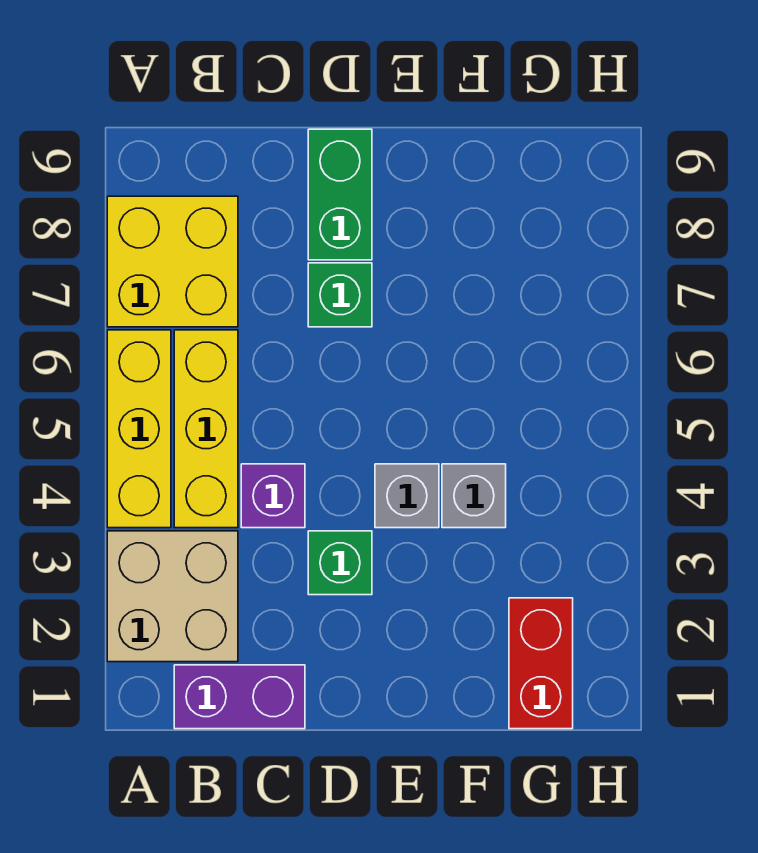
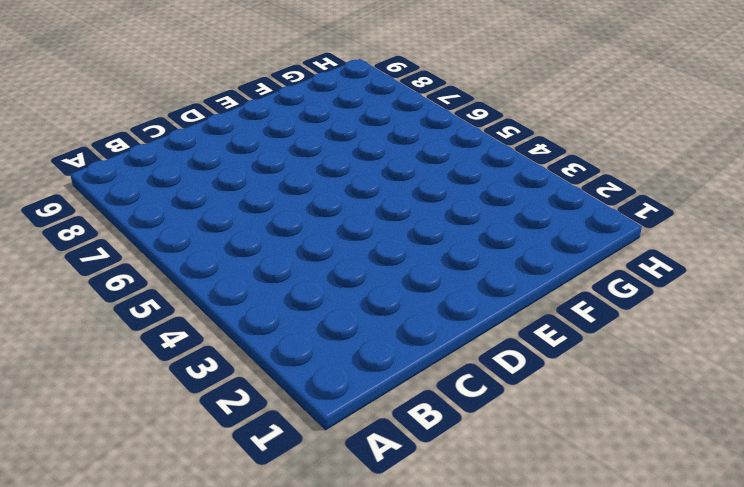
none -> tan brick A2:B3 level 1
none -> yellow brick A4:A6 level 1
none -> yellow brick A7:B8 level 1

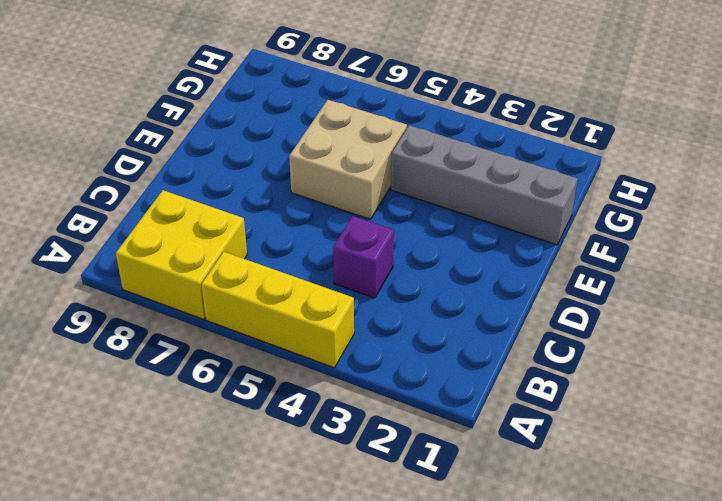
tan brick E5:F6 level 1 -> tan brick A2:B3 level 1
grey brick F1:F4 level 1 -> grey brick F4 level 1
none -> purple brick B1:C1 level 1
none -> yellow brick B4:B6 level 1
none -> green brick D3 level 1

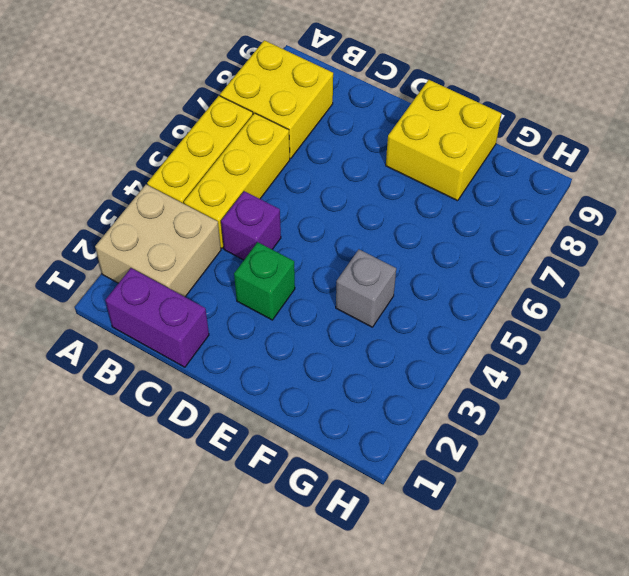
yellow brick E8:F9 level 1 -> none
none -> green brick D7 level 1
none -> green brick D8:D9 level 1
none -> grey brick E4 level 1

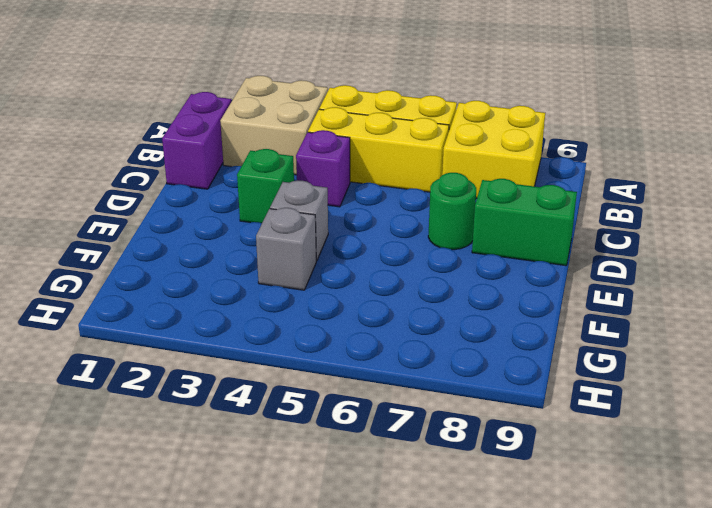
green round brick D7 level 1 -> green brick D7 level 1
none -> red brick G1:G2 level 1

